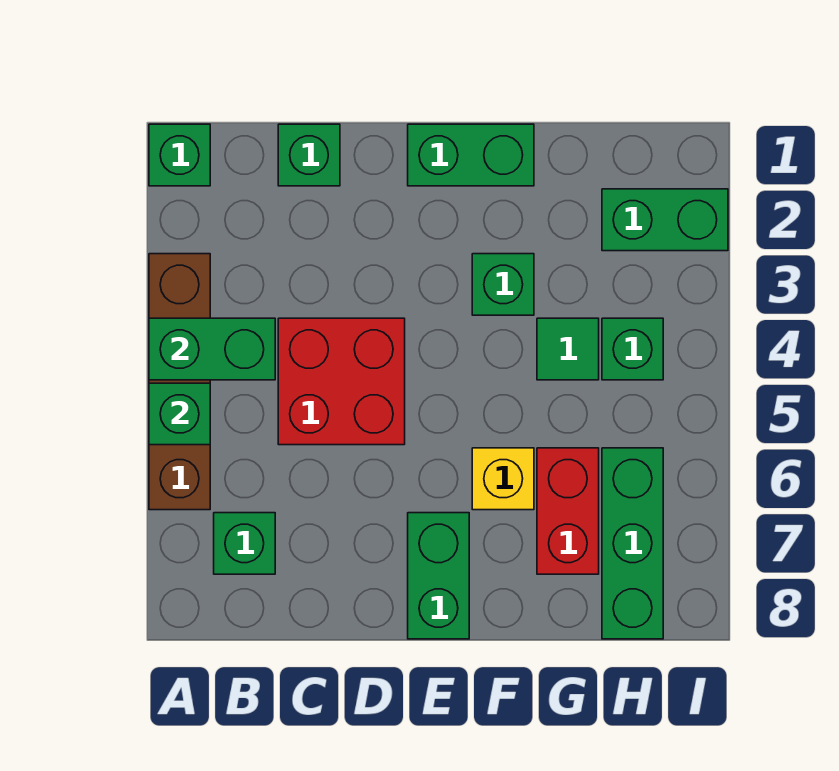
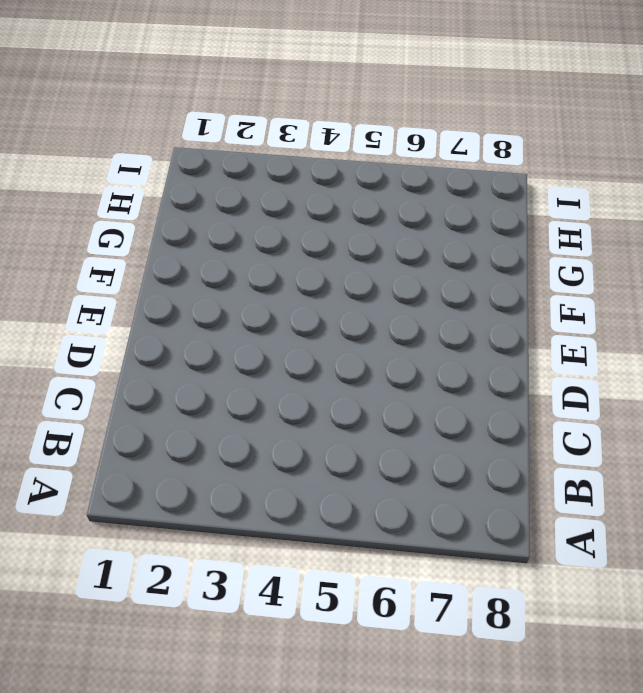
none -> green brick A1 level 1
none -> brown brick A3:A6 level 1
none -> green brick B7 level 1

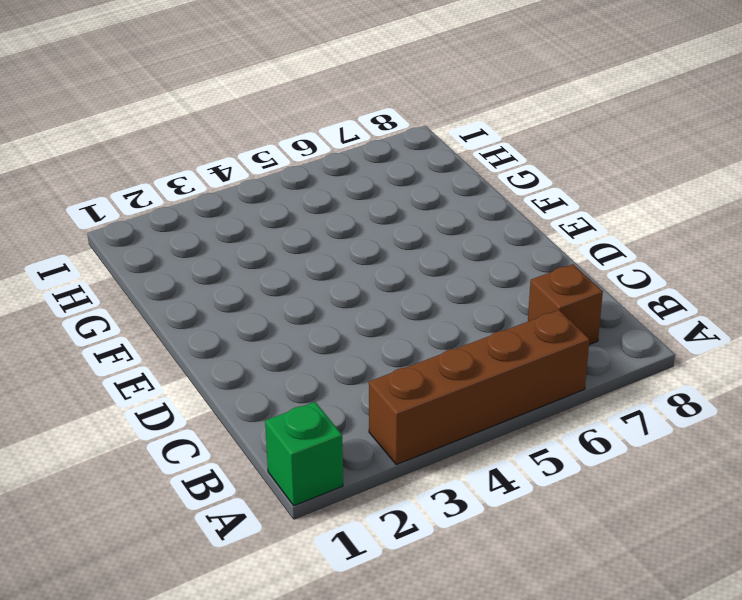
brown brick B7 level 1 -> green brick B7 level 1
none -> green brick C1 level 1
none -> red brick C4:D5 level 1
none -> green brick E1:F1 level 1

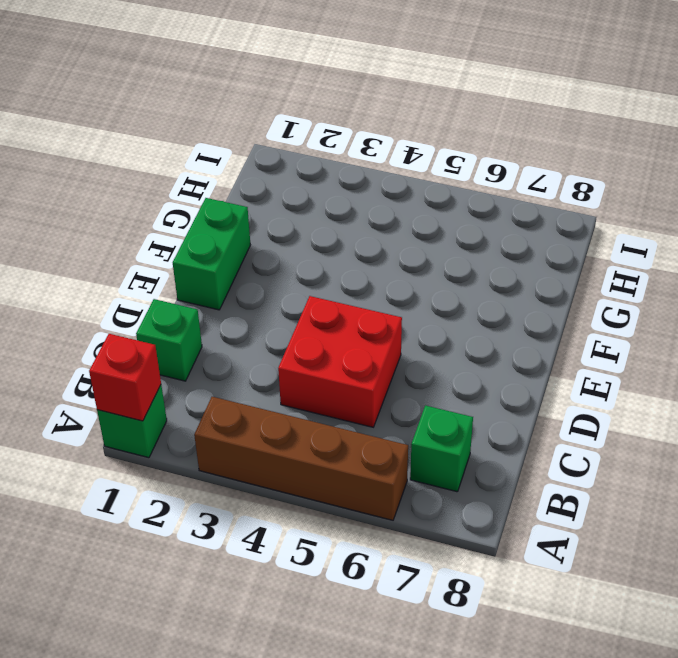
red brick A1 level 2 -> none
none -> green brick E7:E8 level 1
none -> green brick F3 level 1
none -> yellow brick F6 level 1

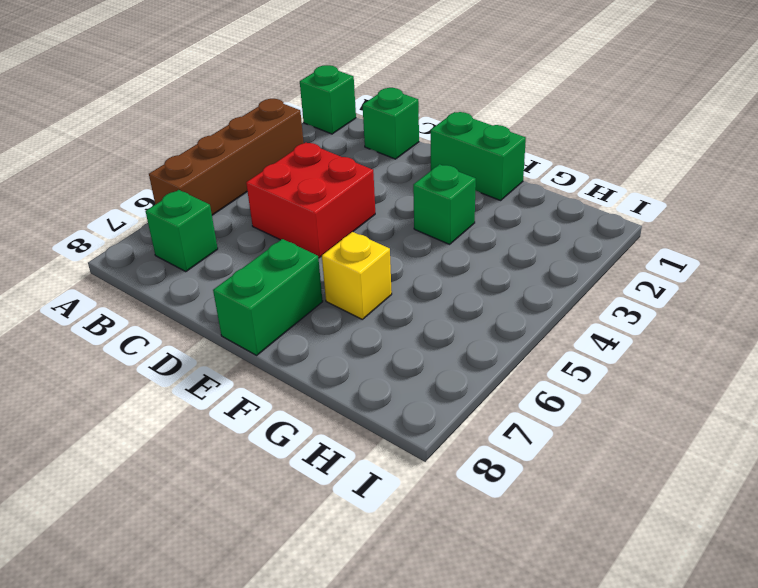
none -> green tile G4 level 1
none -> red brick G6:G7 level 1
none -> green brick H2:I2 level 1

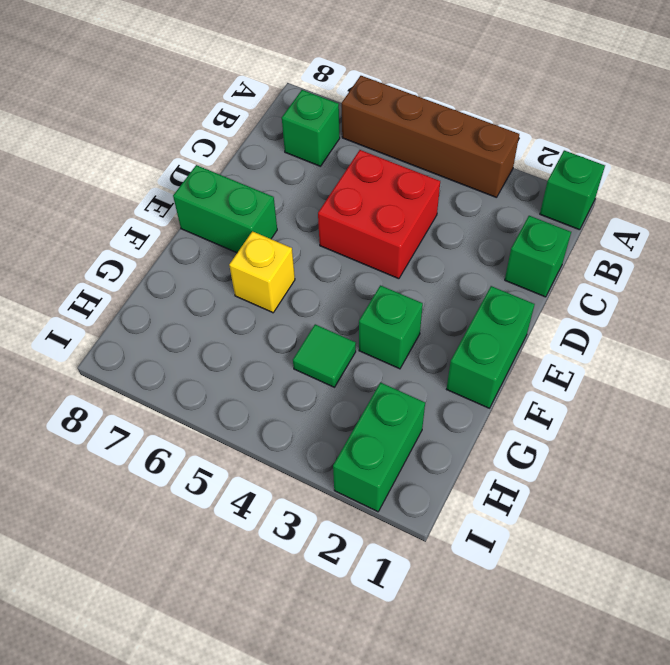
none -> red brick G6:G7 level 1
none -> green brick H4 level 1
none -> green brick H6:H8 level 1

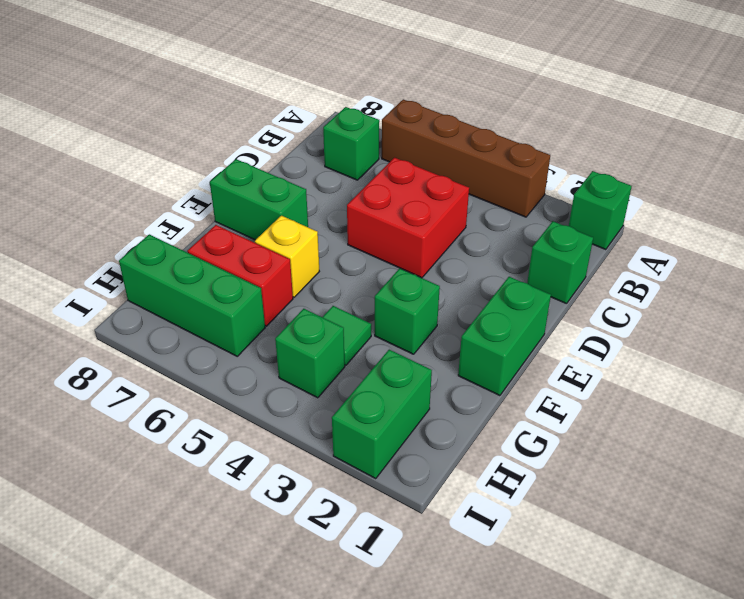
none -> green brick A4:B4 level 2
none -> green brick A5 level 2

